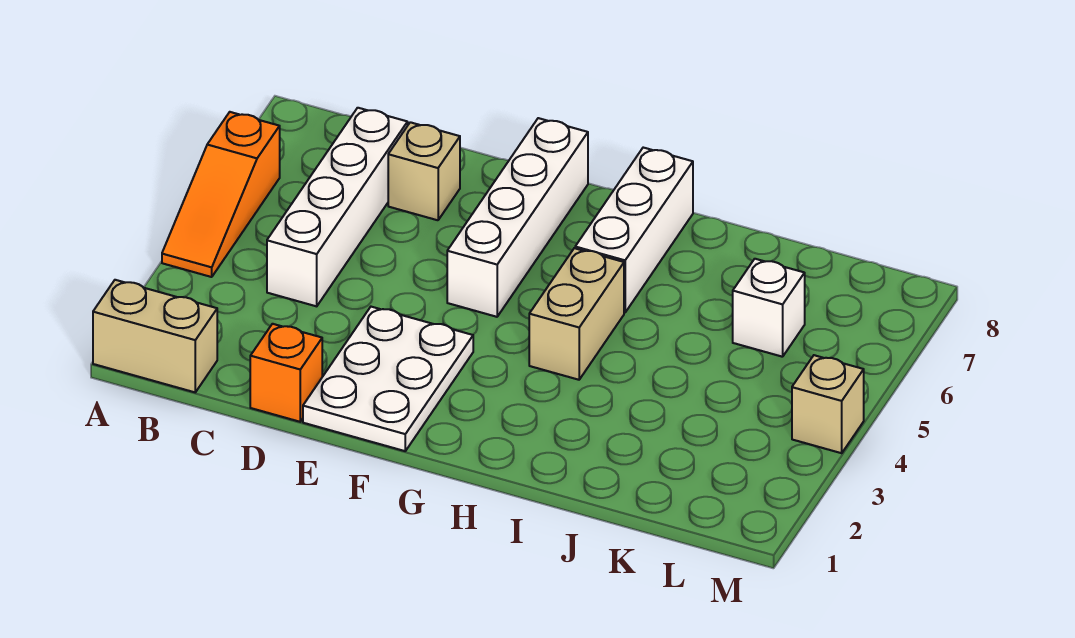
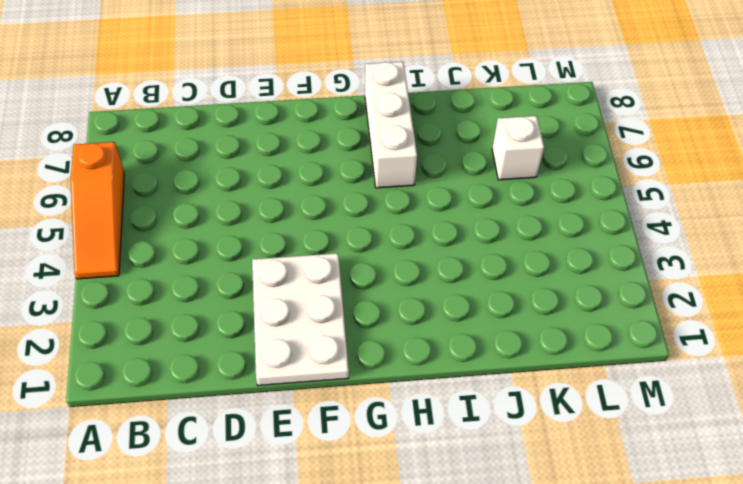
none -> tan brick A1:B1 level 1
none -> white brick C4:C7 level 1

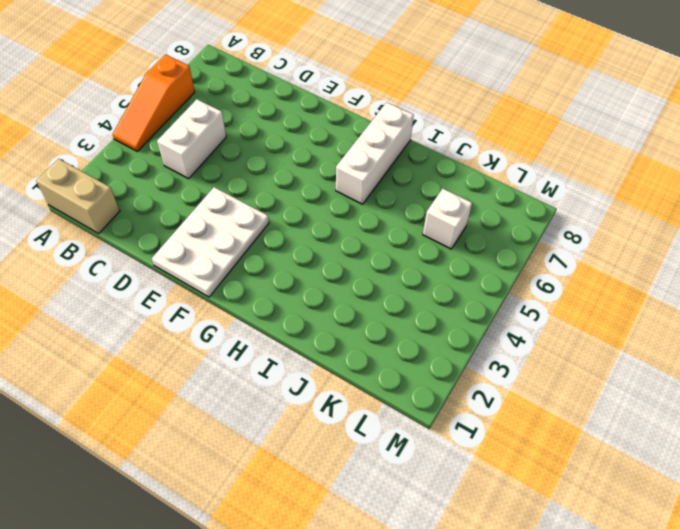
white brick C4:C5 level 1 -> white brick C4:C7 level 1
none -> orange brick D1 level 1
none -> tan brick D7 level 1

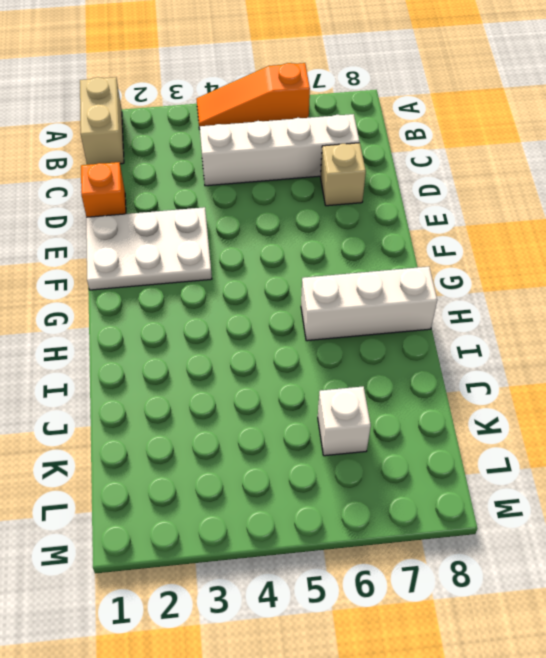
none -> white brick F5:F8 level 1
none -> tan brick H4:H5 level 1

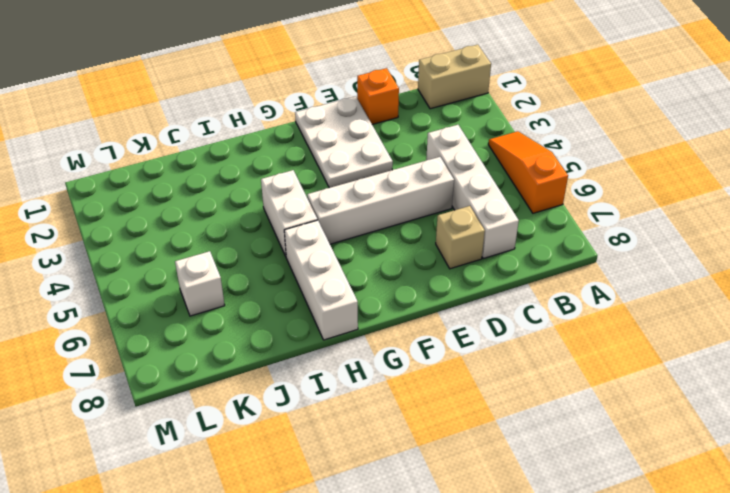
white brick D5:G5 level 1 -> white brick F5:F8 level 1
white brick H4:H5 level 1 -> tan brick H4:H5 level 1
none -> tan brick M4 level 1

